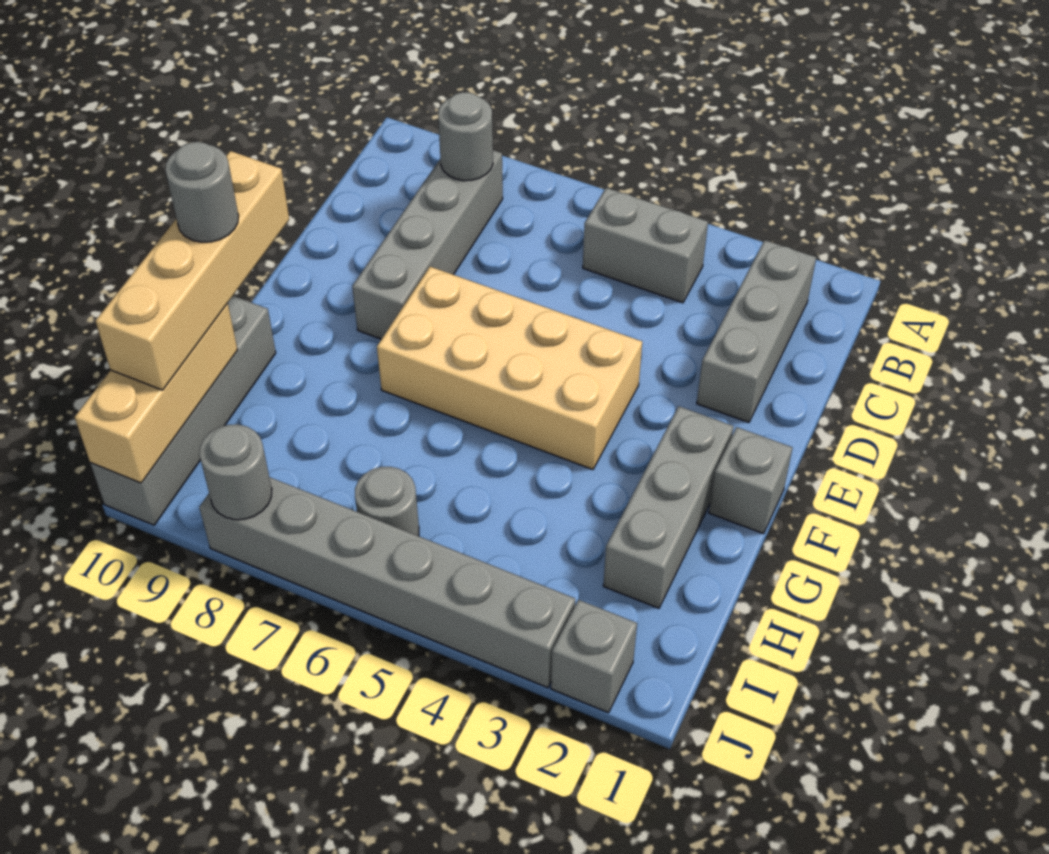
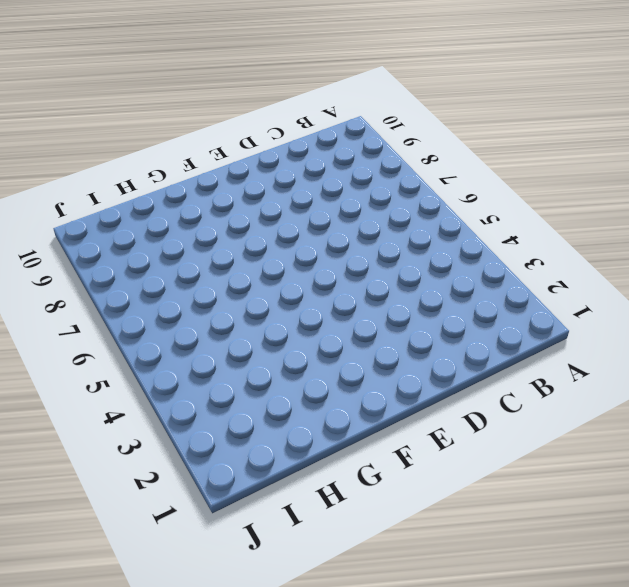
none -> grey brick B2:D2 level 1
none -> grey brick B4:B5 level 1
none -> grey brick B8:E8 level 1

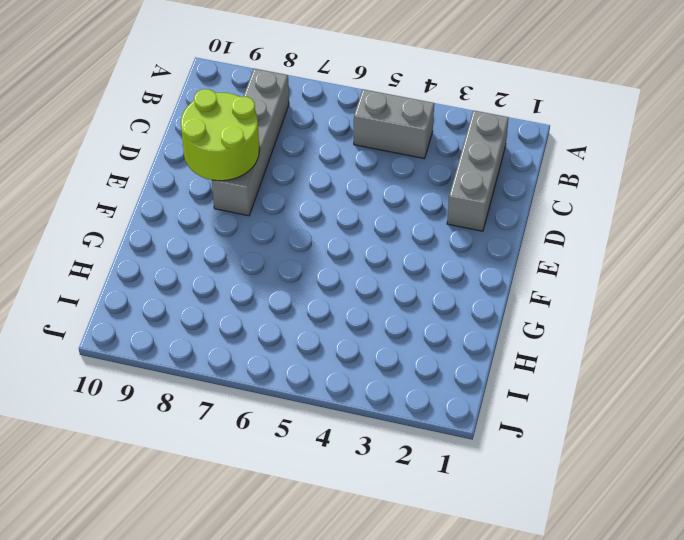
lime round brick D8:E9 level 2 -> none
none -> tan brick E4:F7 level 1
none -> grey brick F1 level 1
none -> grey brick F2:H2 level 1

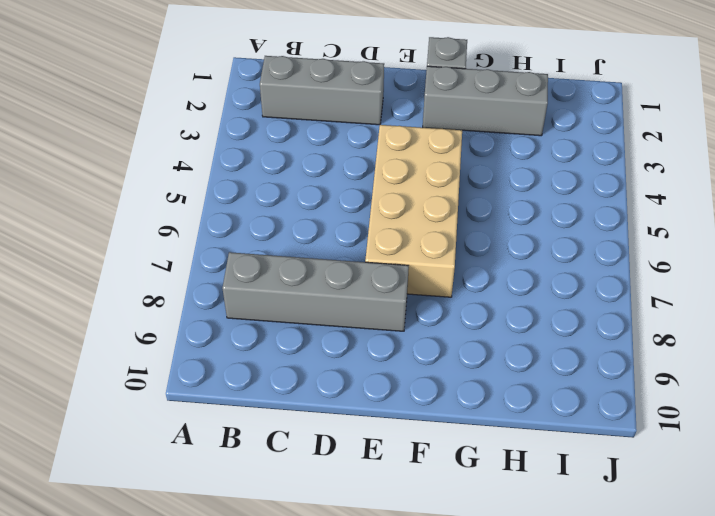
none -> grey brick B4:B5 level 1
none -> grey brick G10:J10 level 1
none -> grey round brick I6 level 1

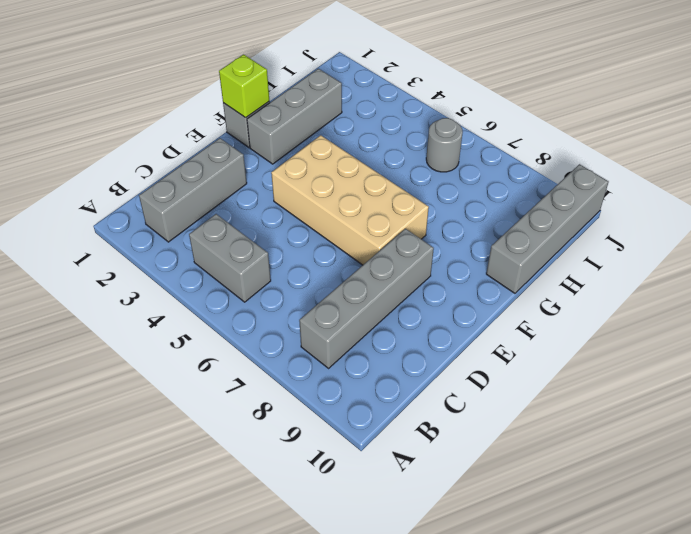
lime brick F1 level 2 -> none
none -> grey brick J2 level 1
none -> grey brick J3:J8 level 1
none -> grey round brick B8 level 2

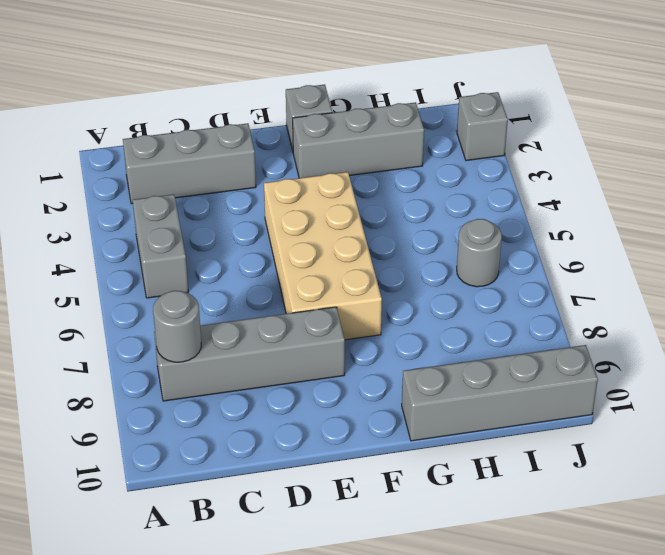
none -> grey brick J3:J8 level 1
none -> tan brick H10:J10 level 2
none -> grey round brick J8 level 2

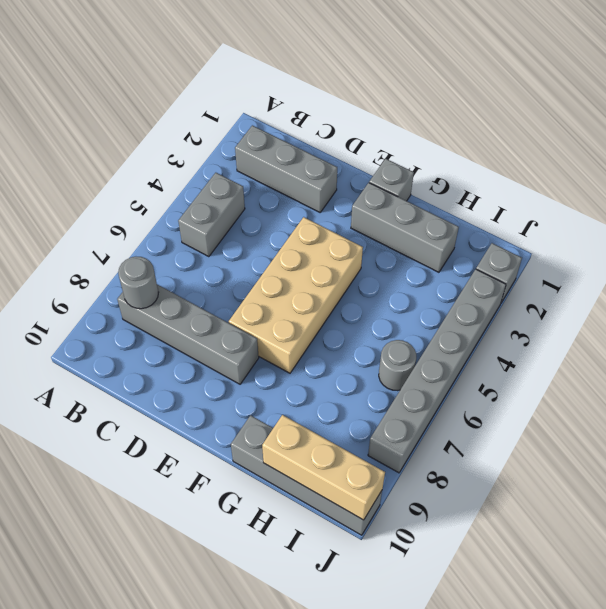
none -> grey round brick J8 level 2
none -> tan brick F10:I10 level 3
none -> grey round brick G10 level 4

